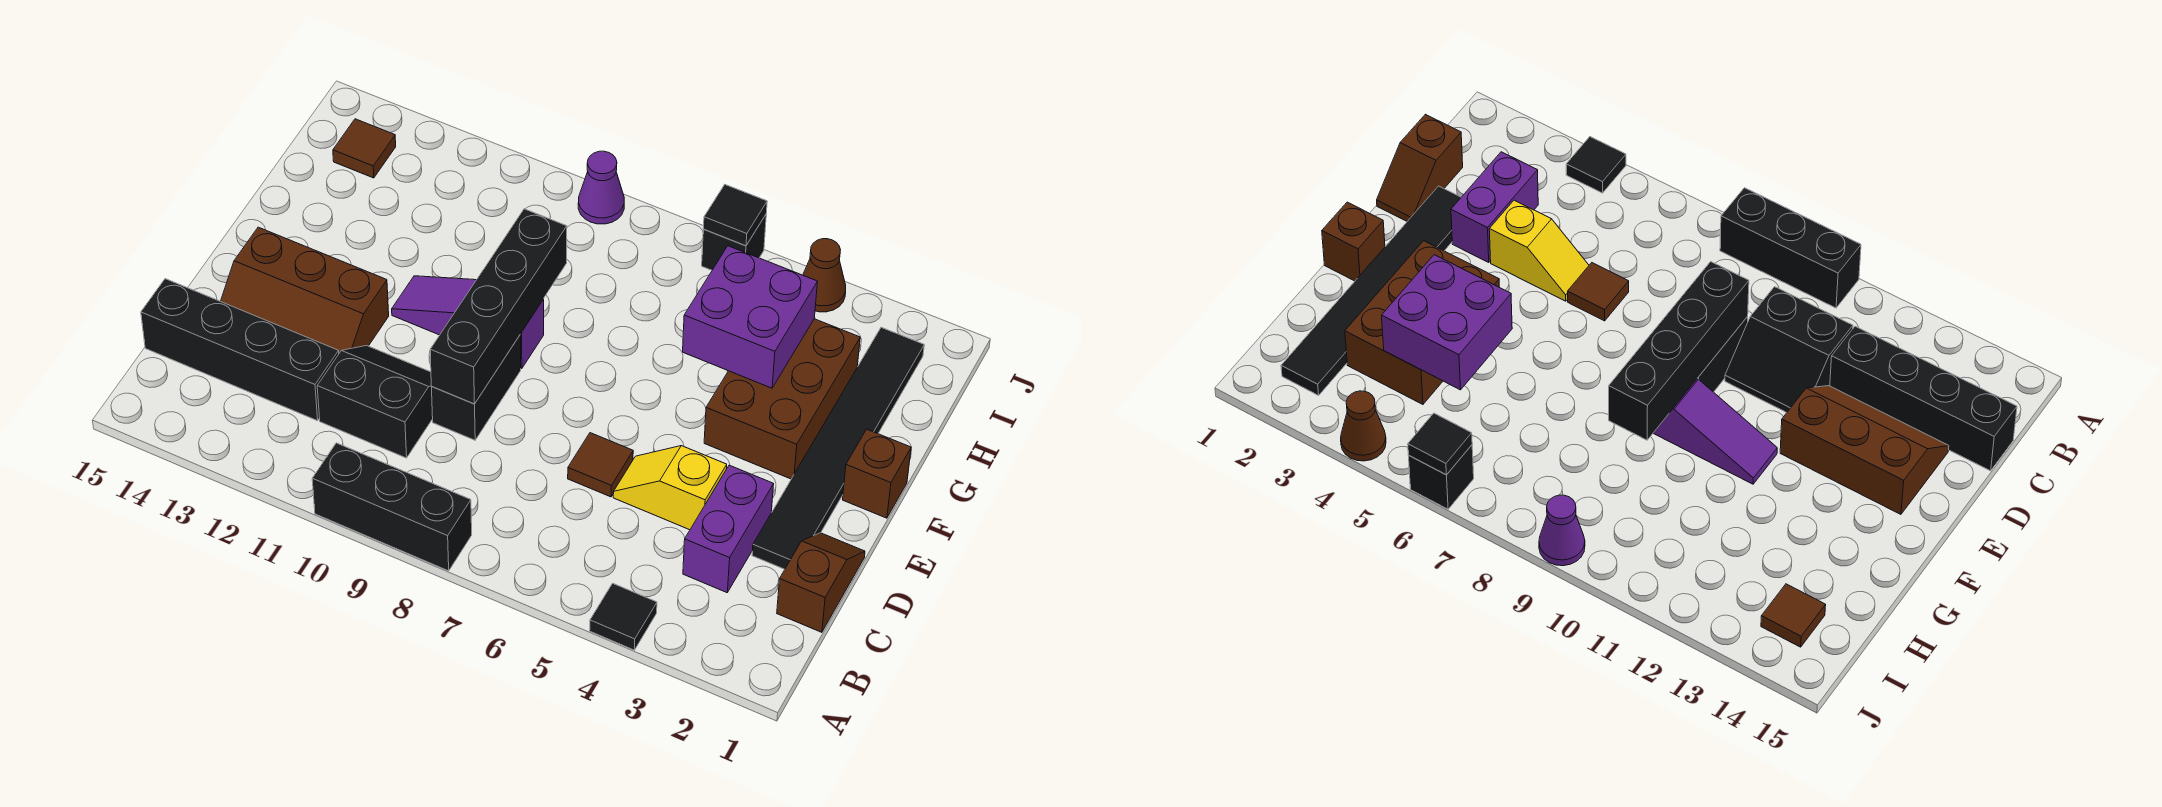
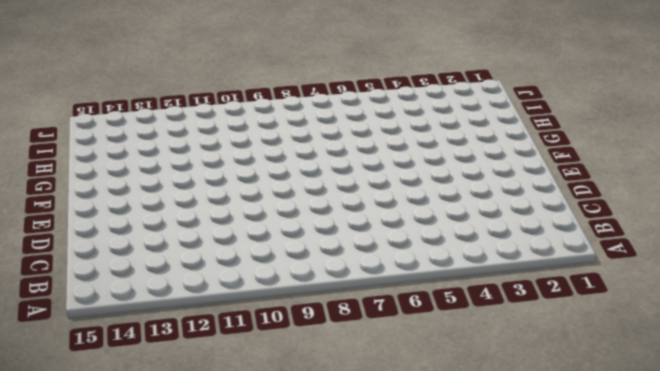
none -> black tile A4 level 1
none -> black brick A8:A10 level 1
none -> brown slope C1:D1 level 1 top C

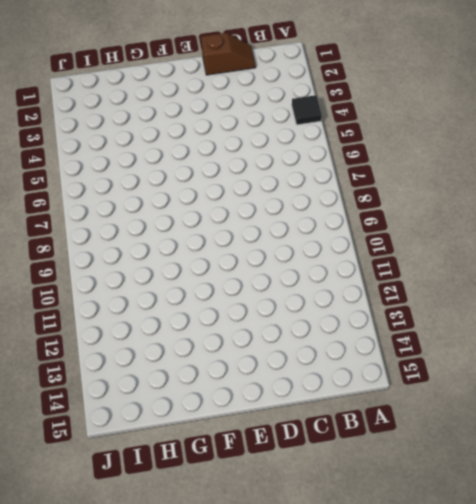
brown slope C1:D1 level 1 top D -> brown slope C1:D1 level 1 top C
none -> black brick A8:A10 level 1
none -> purple brick C3:D3 level 1
none -> black slope C10:D11 level 1 top C

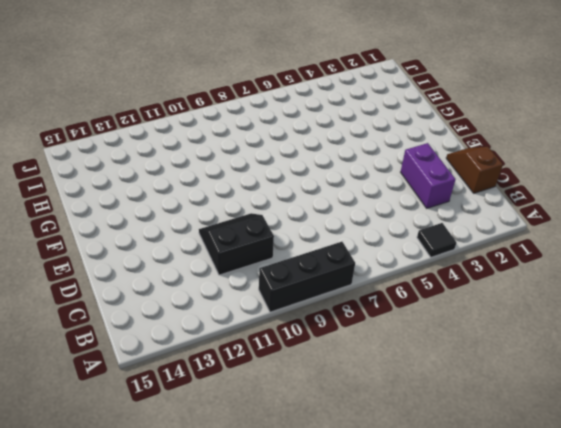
none -> black brick C12:C15 level 1
none -> black tile D2:I2 level 1
none -> yellow slope D4:D5 level 1 top 4

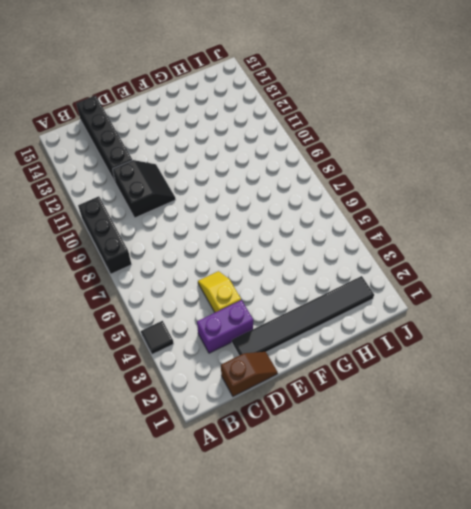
none -> brown tile D6 level 1
none -> black brick D9:E9 level 1
none -> brown slope D12:E14 level 1 top E

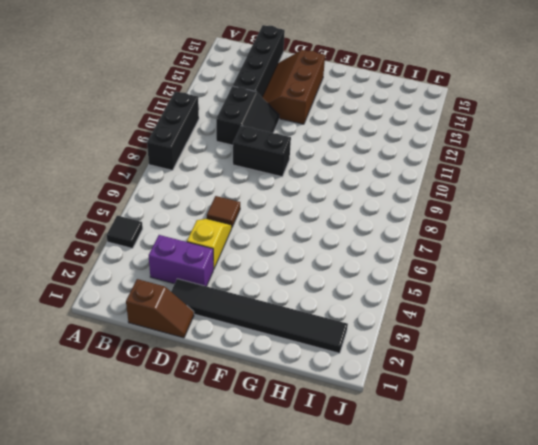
none -> brown brick F1 level 1
none -> brown brick F3:H4 level 1
none -> purple slope F9:F11 level 1 top 9

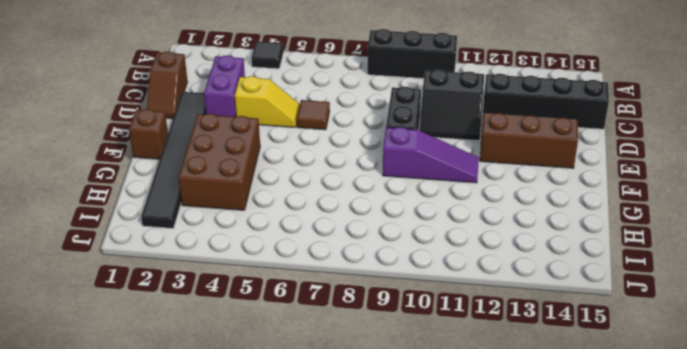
none -> brown tile I14 level 1
none -> brown cone J4 level 1
none -> black brick J6 level 1

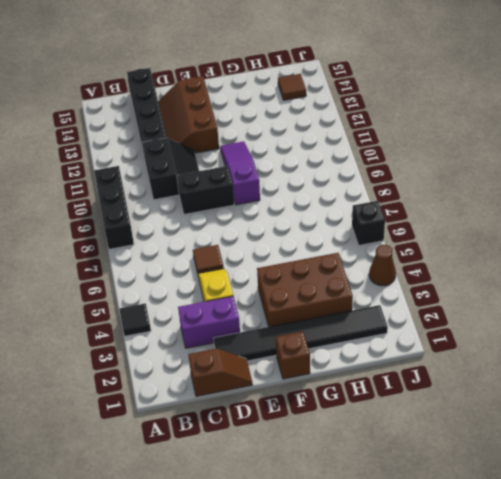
none -> purple cone J9 level 1
none -> black brick D9:G9 level 2
none -> purple brick G4:H5 level 2

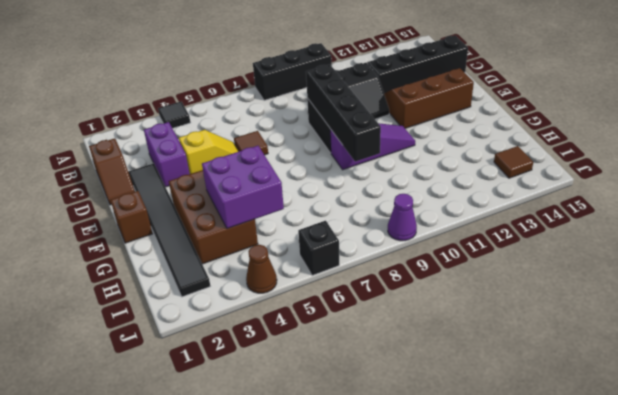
none -> black tile J6 level 2

